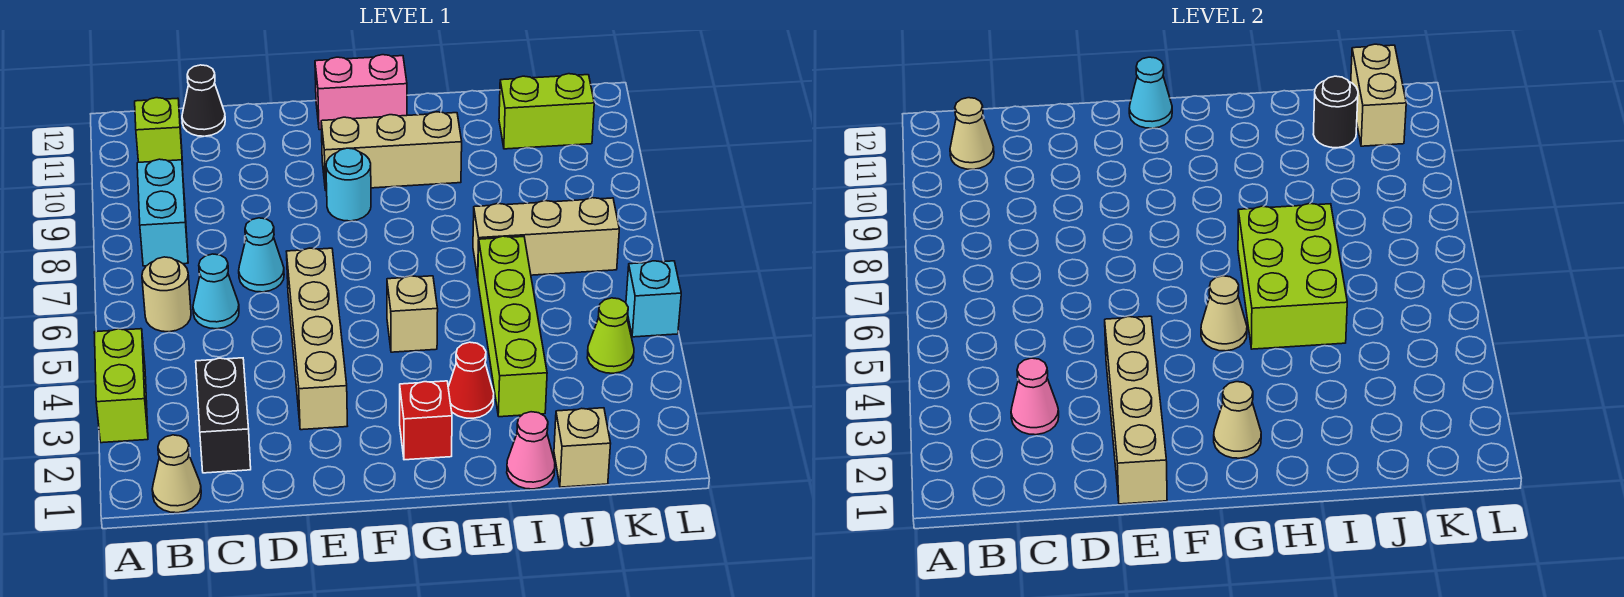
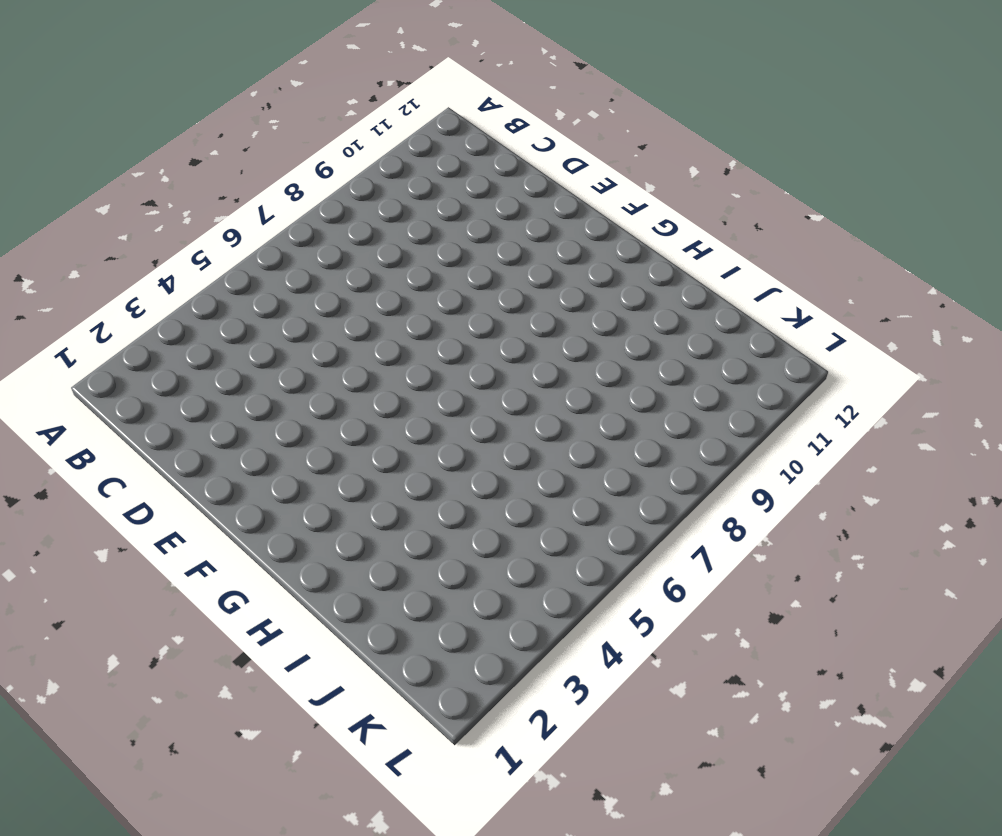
none -> lime brick A3:A4 level 1
none -> tan cone B1 level 1
none -> tan round brick B6 level 1
none -> cyan brick B8:B9 level 1

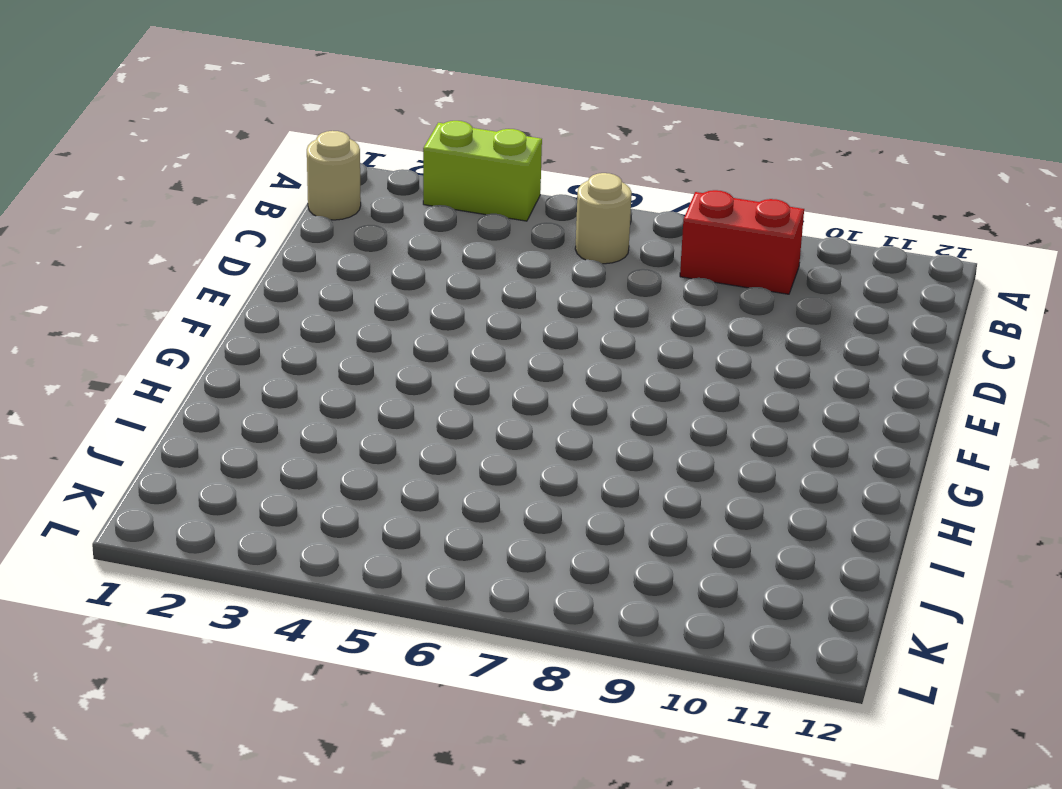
tan round brick B1 level 1 -> tan cone B1 level 1
red brick B8:B9 level 1 -> cyan brick B8:B9 level 1
none -> lime brick B11 level 1
none -> black brick C2:C3 level 1
none -> cyan cone C6 level 1
none -> black cone C12 level 1

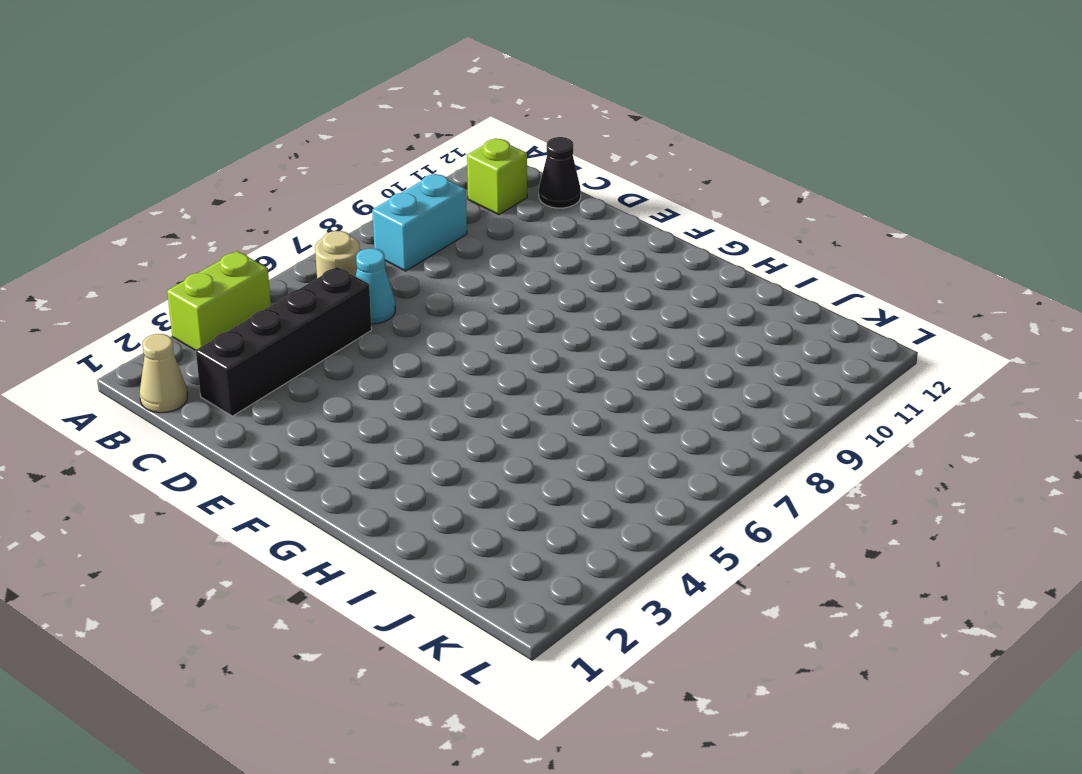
black brick C2:C5 level 1 -> black brick C2:C3 level 1
none -> cyan cone D7 level 1
none -> tan brick E3:E6 level 1
none -> cyan round brick F9 level 1
none -> tan brick F10:H10 level 1

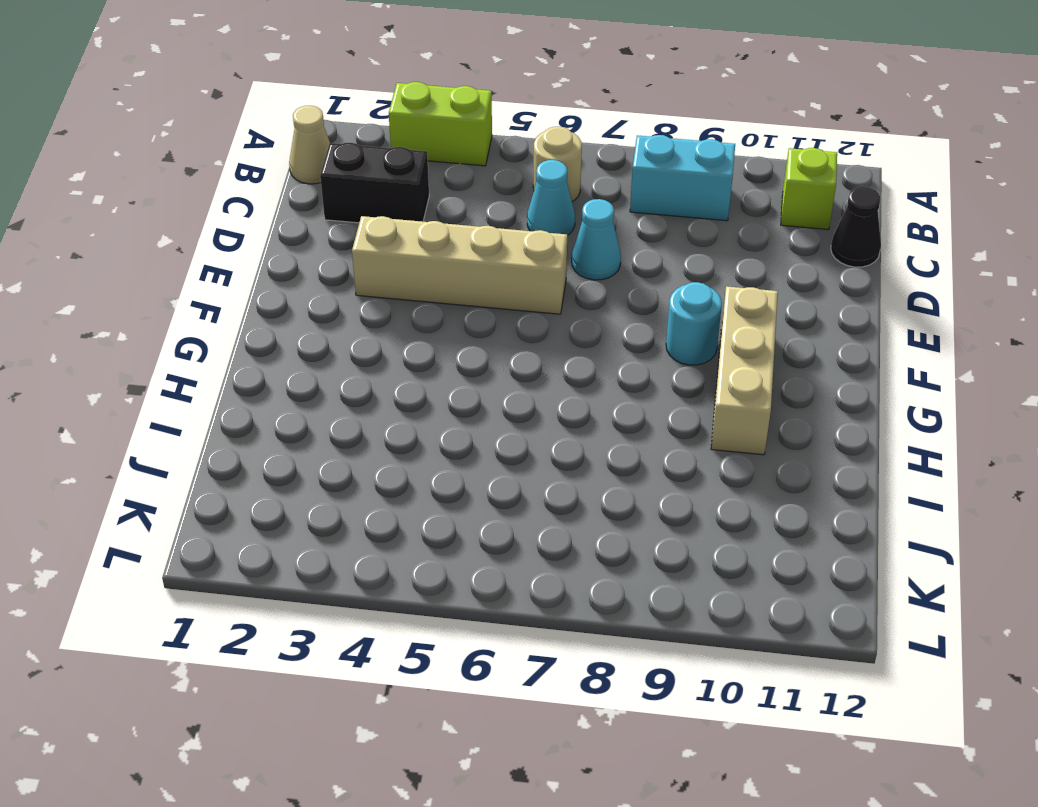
none -> pink brick F12:G12 level 1
none -> red brick G2 level 1
none -> tan brick G5 level 1
none -> red cone H3 level 1

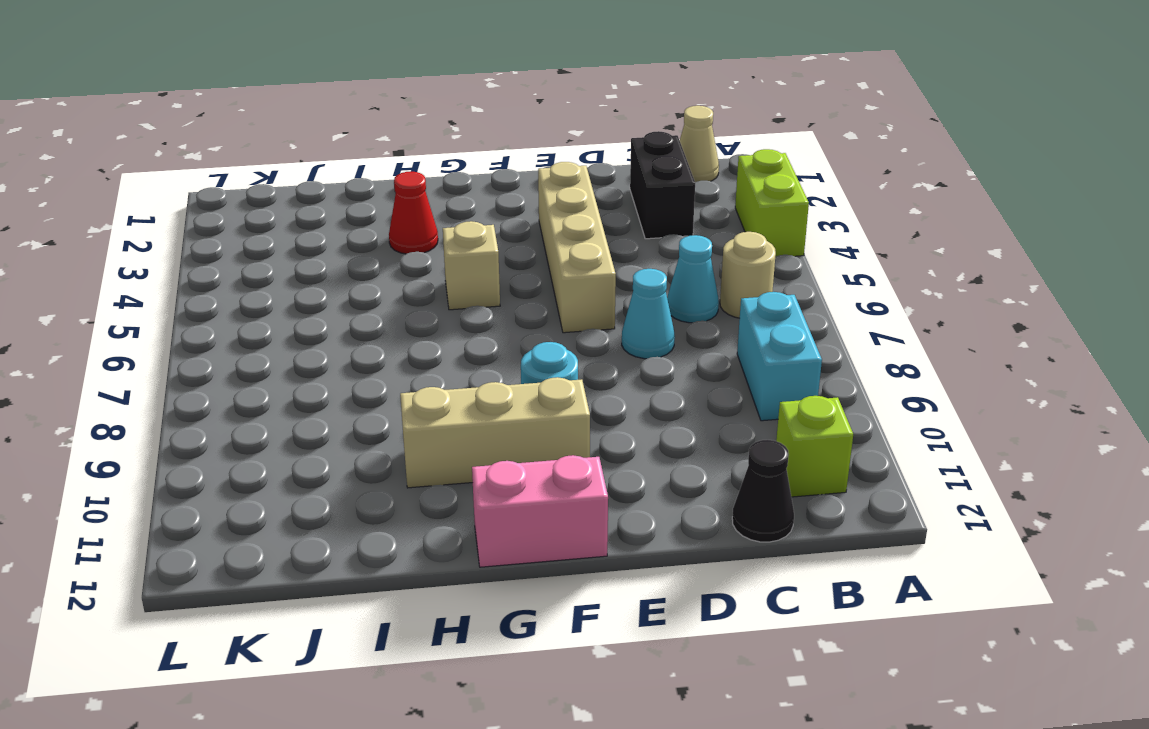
none -> red brick G2 level 1
none -> pink cone I1 level 1
none -> lime brick I3:I6 level 1
none -> tan brick I7:K7 level 1

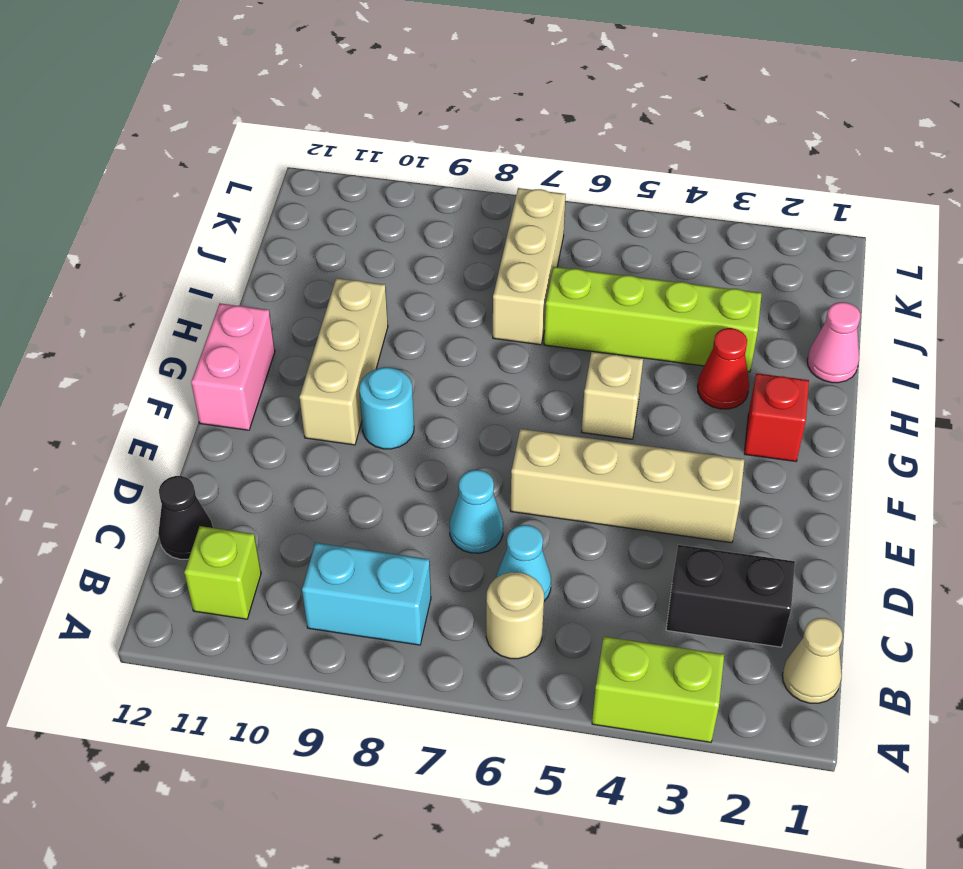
none -> tan brick J1 level 1
none -> lime brick J11:K11 level 1
none -> lime cone K4 level 1
none -> cyan brick L5 level 1

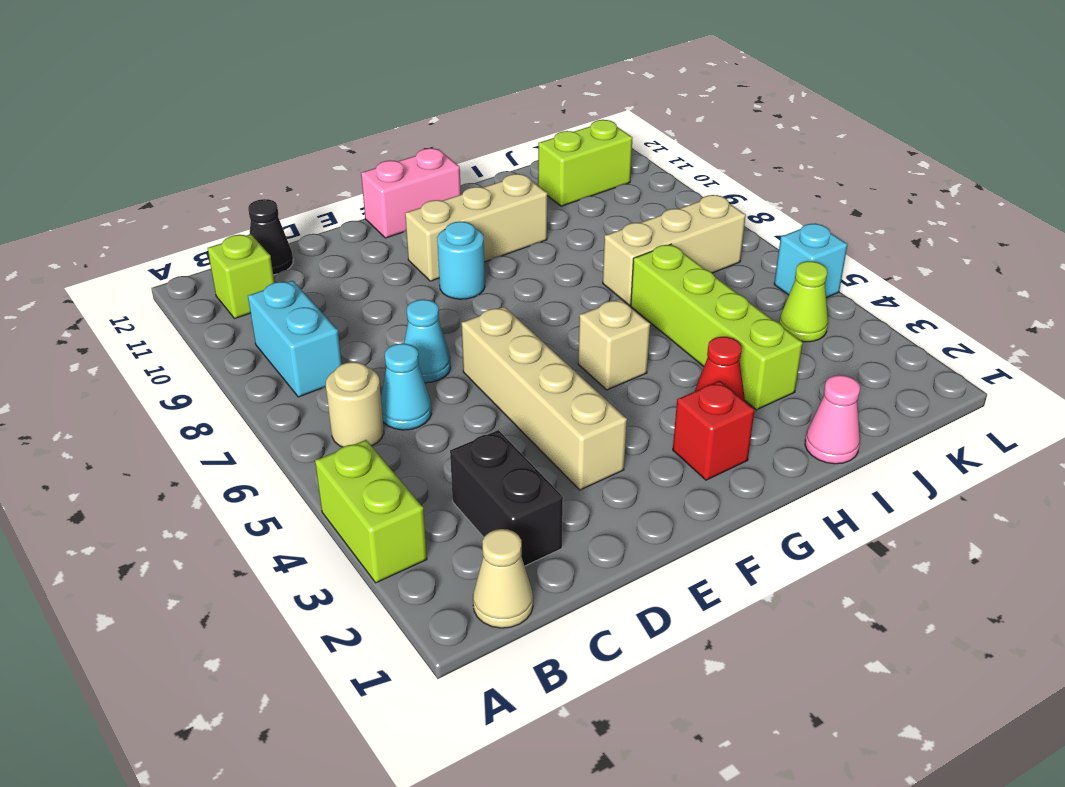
none -> tan brick J1 level 1
none -> tan cone B11 level 2
none -> pink cone C3 level 2
none -> tan brick E1:E4 level 2

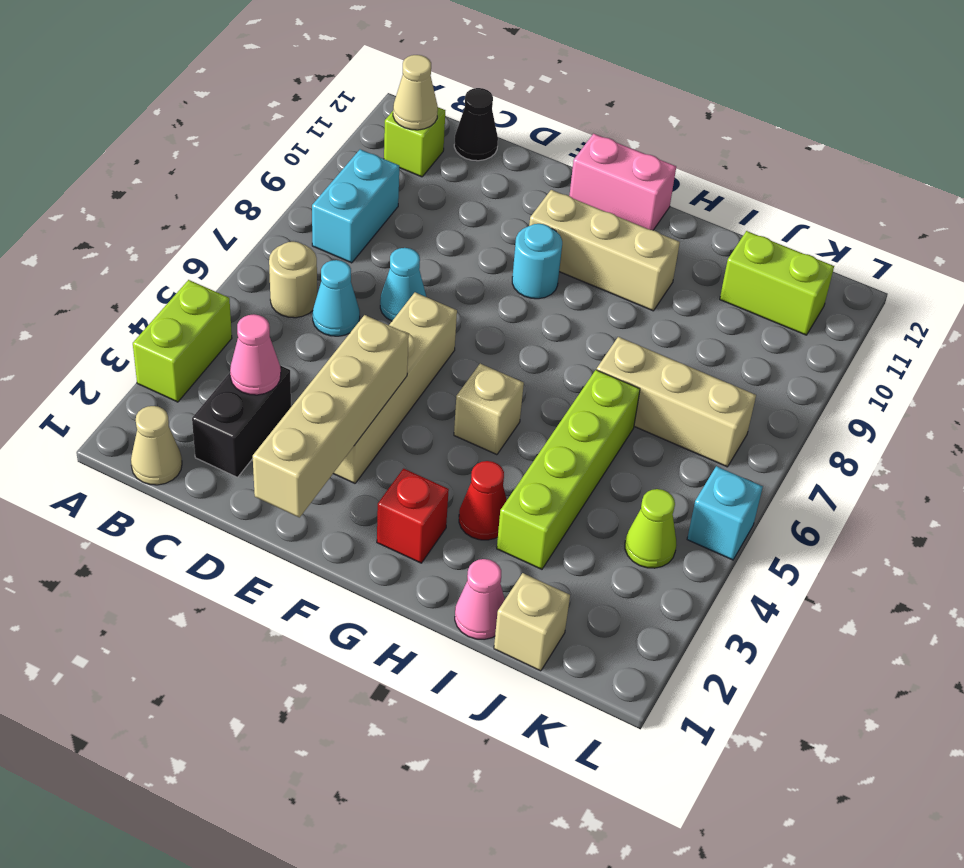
none -> cyan cone F12 level 2
none -> tan cone G2 level 2
none -> tan cone G5 level 2
none -> lime brick H5:I7 level 2

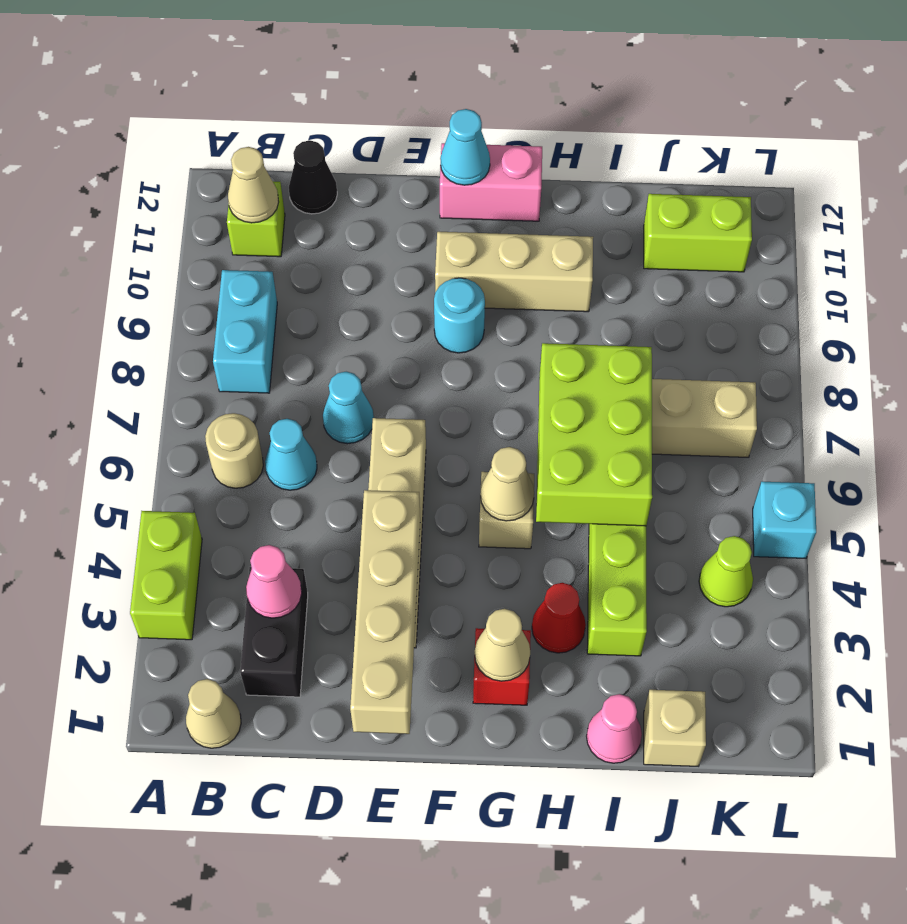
none -> black round brick J11 level 2
none -> tan brick K11:K12 level 2

